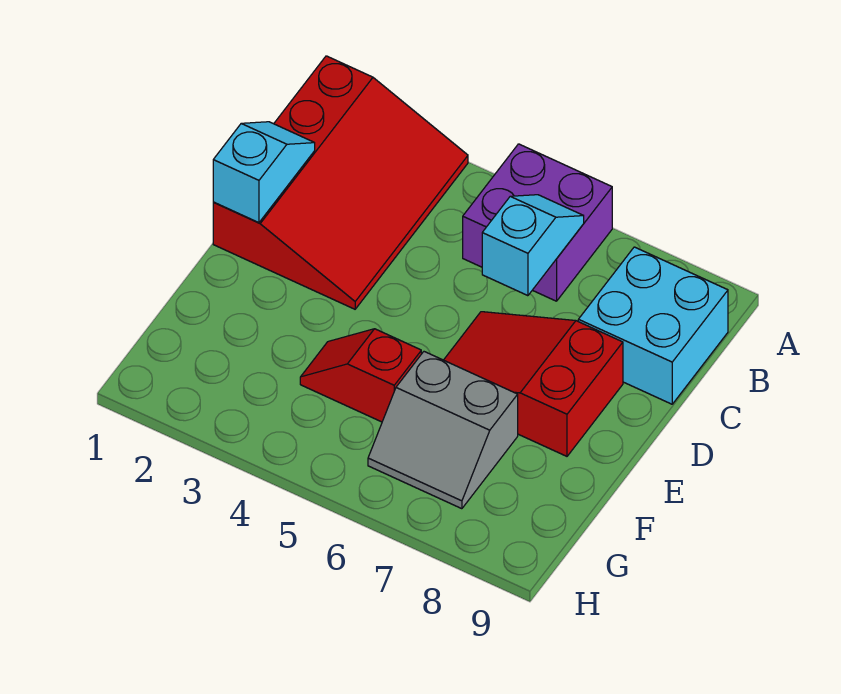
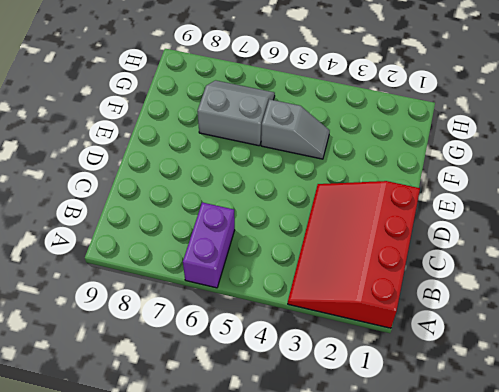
purple brick A6:B6 level 1 -> purple brick A5:B6 level 1
grey slope F4:F5 level 1 top 5 -> red slope F4:F5 level 1 top 5
none -> cyan brick B8:C9 level 1
none -> red slope D6:E8 level 1 top 8

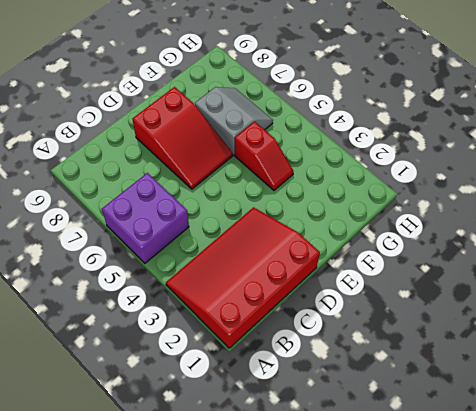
none -> cyan brick B8:C9 level 1
none -> cyan slope B6:C6 level 2 top C

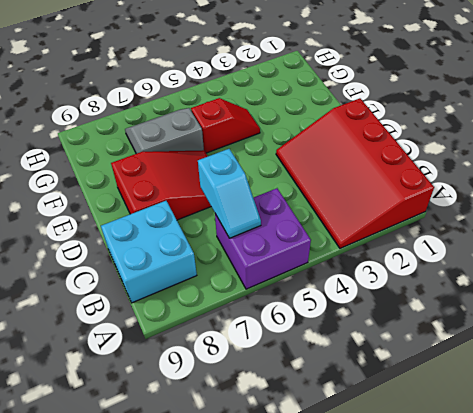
none -> cyan slope C1:D1 level 2 top D

